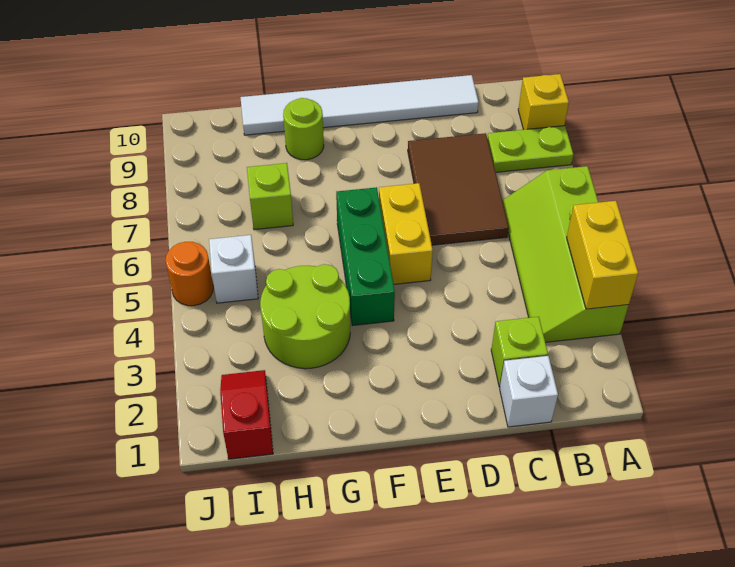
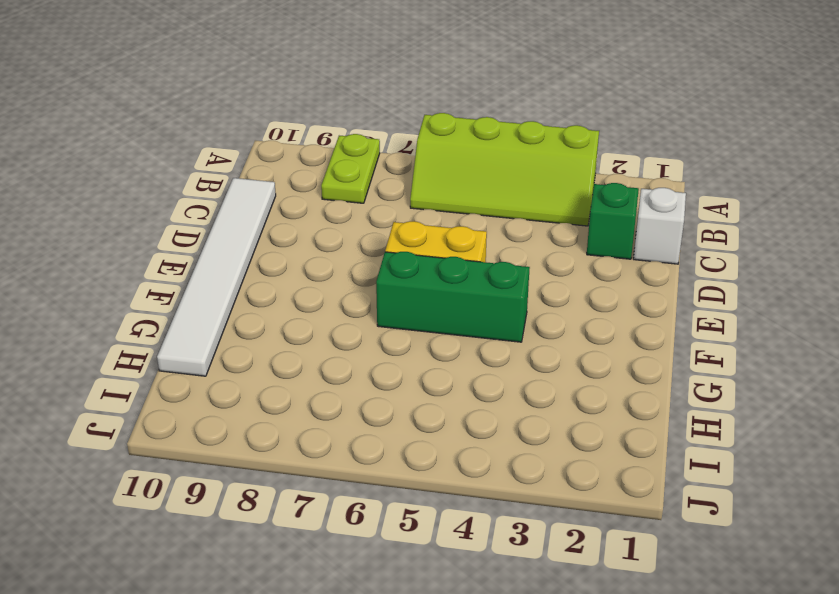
green brick C2 level 1 -> lime brick C2 level 1
none -> yellow brick A9 level 1
none -> brown tile C6:D8 level 1
none -> lime round brick G3:H4 level 1

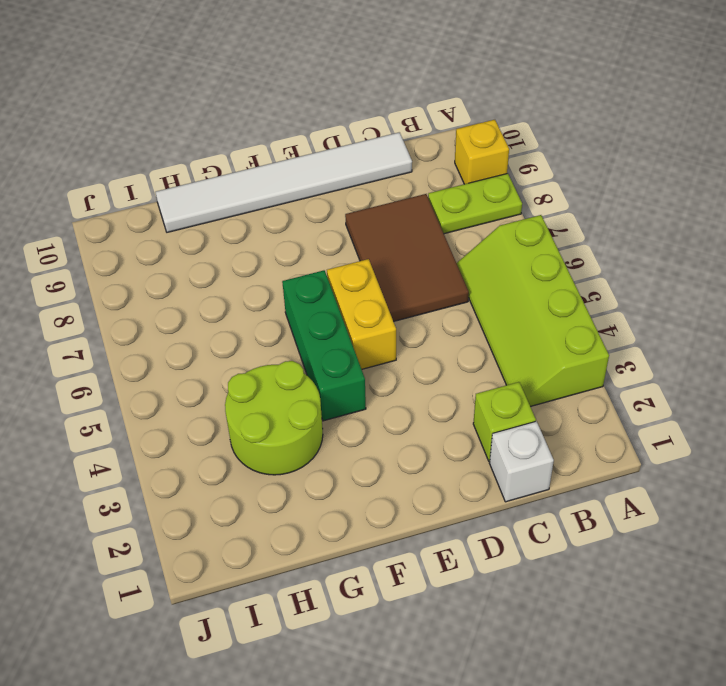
none -> lime round brick G9 level 1
none -> lime brick H7 level 1
none -> red slope I1:I2 level 1 top 1

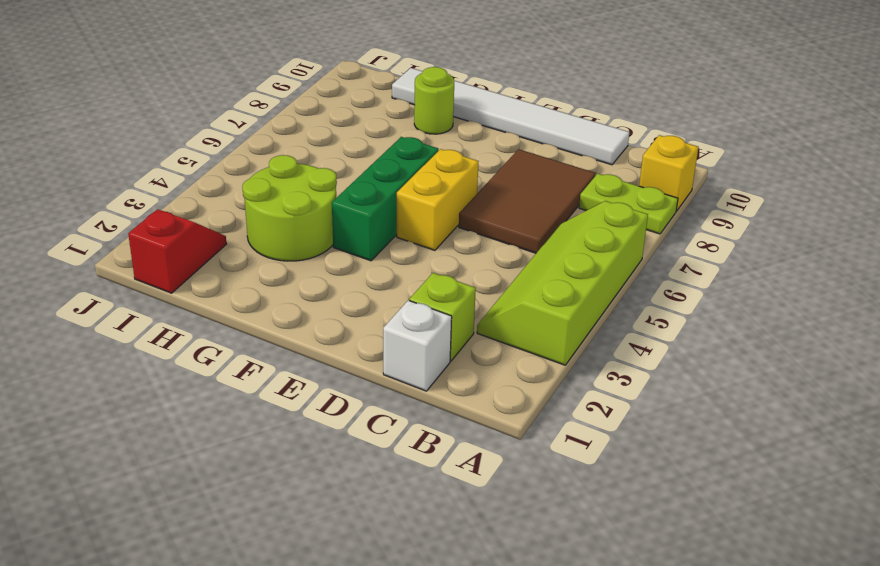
none -> lime brick H7 level 1
none -> white brick I5 level 1
none -> orange round brick J5 level 1

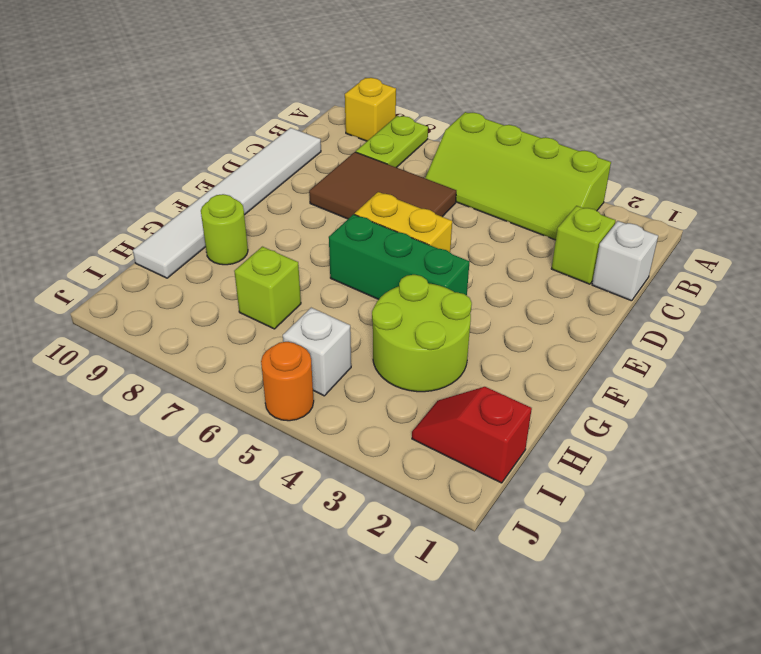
none -> yellow brick A3:A4 level 2

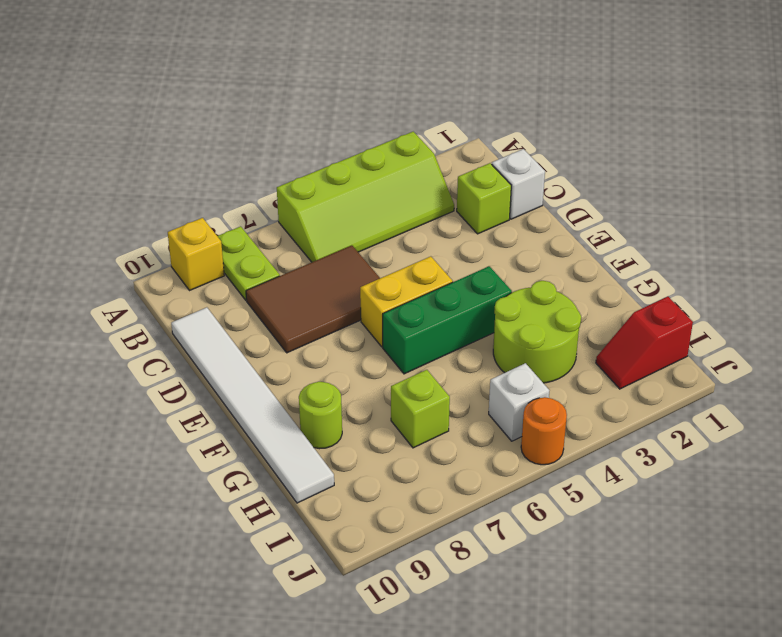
none -> yellow brick A3:A4 level 2

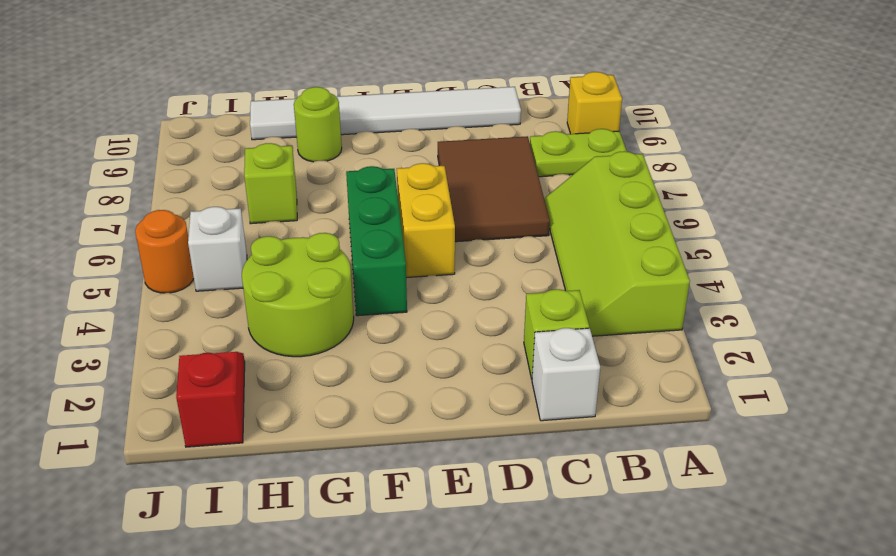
none -> yellow brick A3:A4 level 2

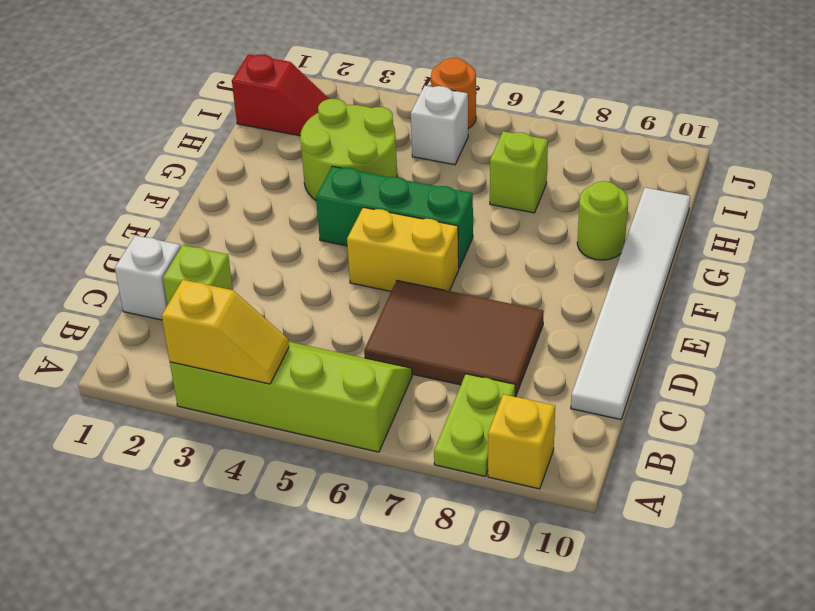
yellow slope A3:A4 level 2 top 3 -> yellow brick A3:A4 level 2

